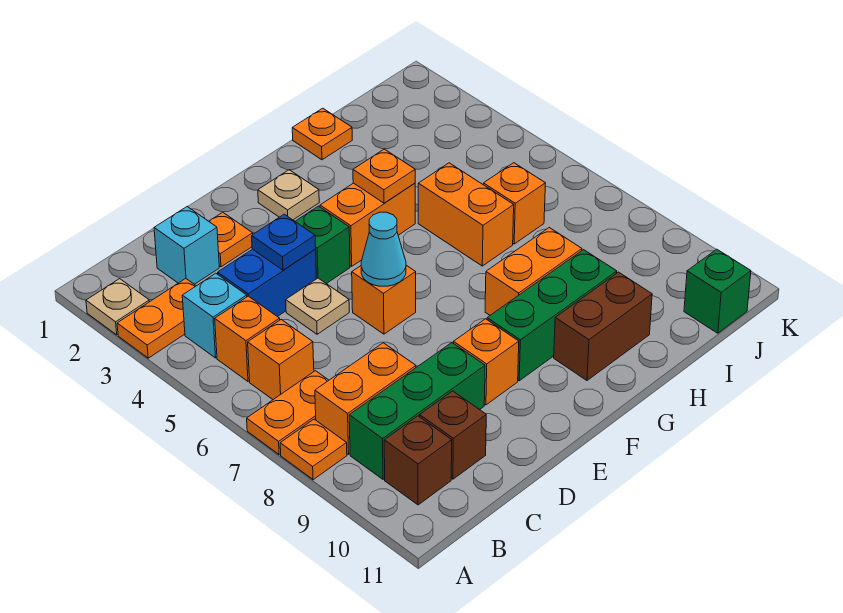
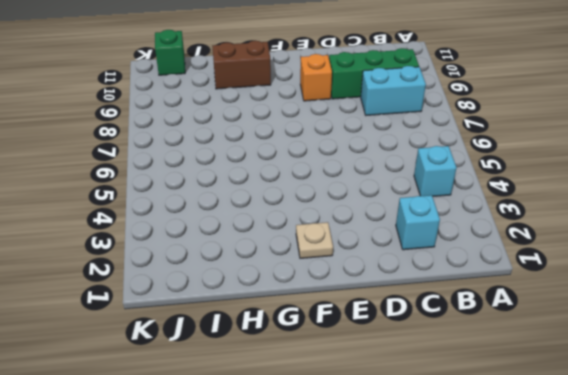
cyan brick B8:C8 level 1 -> orange brick B8:C8 level 1
none -> tan plate A2 level 1
none -> orange plate A3:B3 level 1
none -> orange plate A7:B7 level 1
none -> orange plate A8 level 1

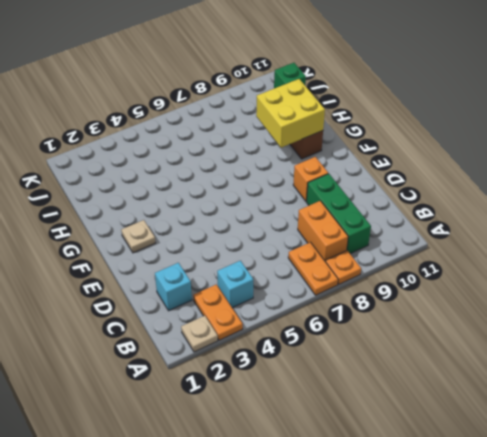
yellow brick G9:H10 level 2 -> none
none -> orange brick B5 level 1
none -> orange brick B6 level 1
none -> brown brick B10 level 1
none -> blue brick C4:D4 level 1

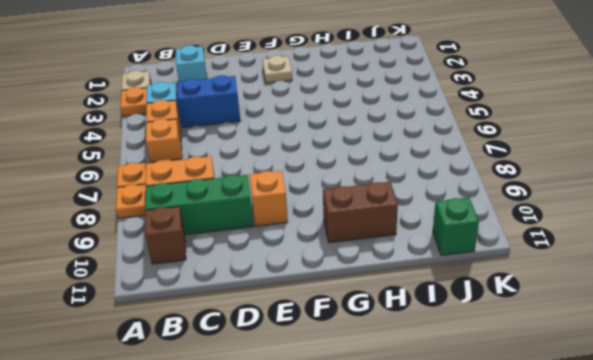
none -> brown brick C10 level 1
none -> orange plate D2 level 1
none -> tan plate D5 level 1
none -> green brick E4 level 1

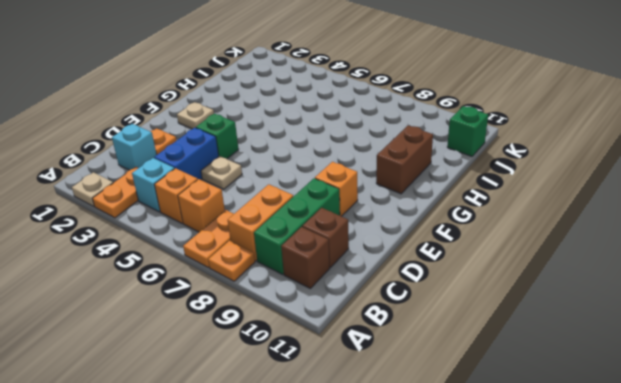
none -> orange brick E6 level 1
none -> orange brick F4:G4 level 1
none -> green brick F9:H9 level 1
none -> orange brick G8:H8 level 1

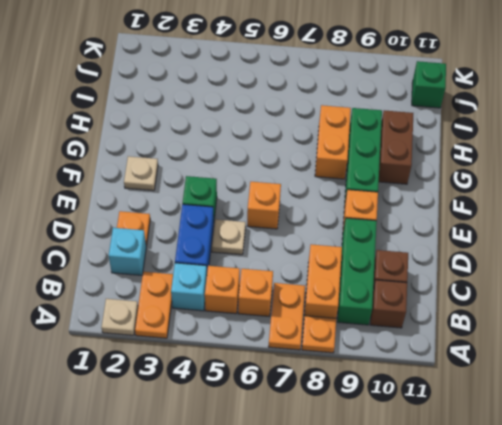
none -> orange brick F4:G4 level 1
none -> orange plate H1 level 1
none -> orange brick H5:H6 level 1
none -> orange brick I6 level 1

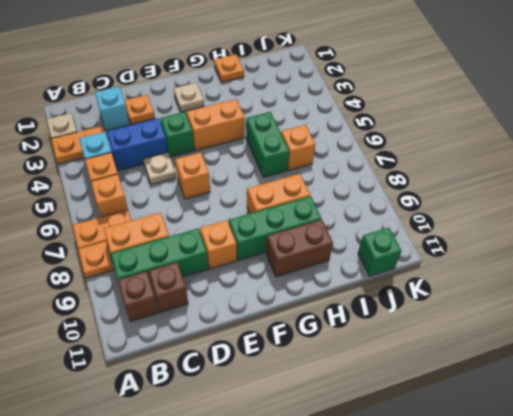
green brick H5:H6 level 1 -> orange brick H5:H6 level 1
none -> blue plate D4 level 2
none -> cyan cone E6 level 2
none -> orange plate G4 level 2

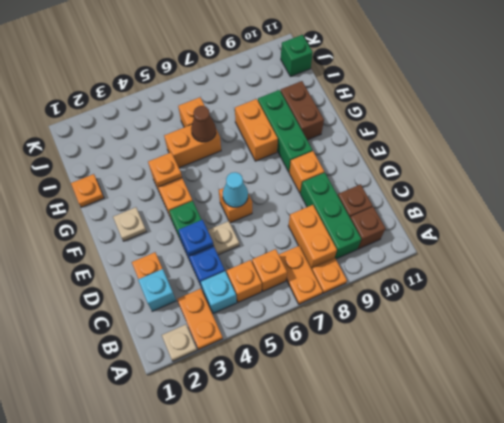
brown cone H6 level 2 -> none

